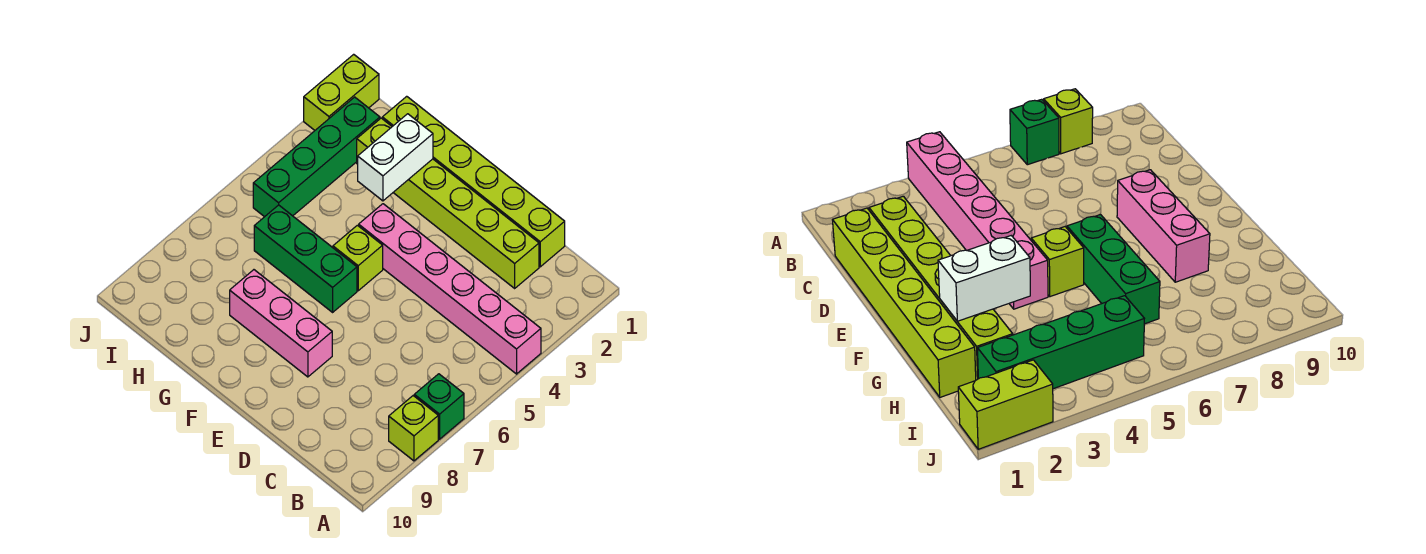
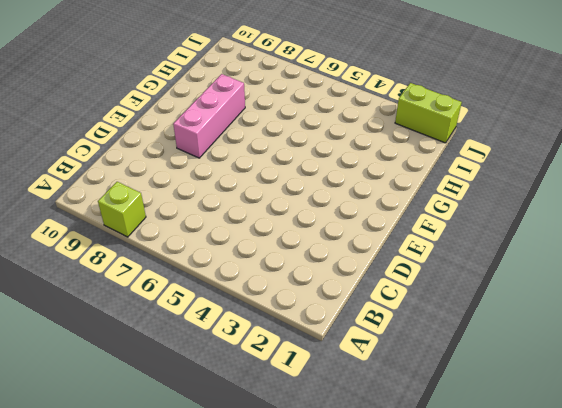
none -> pink brick A4:F4 level 1
none -> green brick A7 level 1

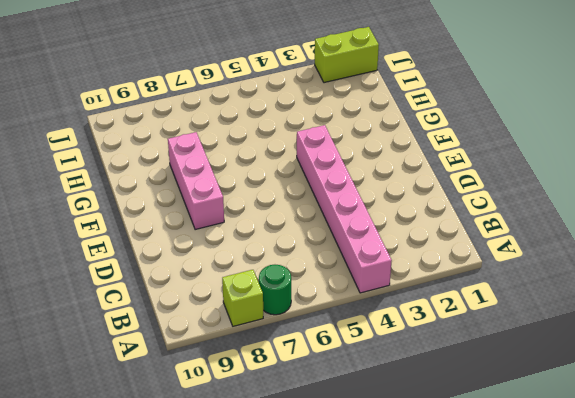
green round brick A7 level 1 -> green brick A7 level 1
none -> lime brick C1:H1 level 1
none -> lime brick C2:H2 level 1

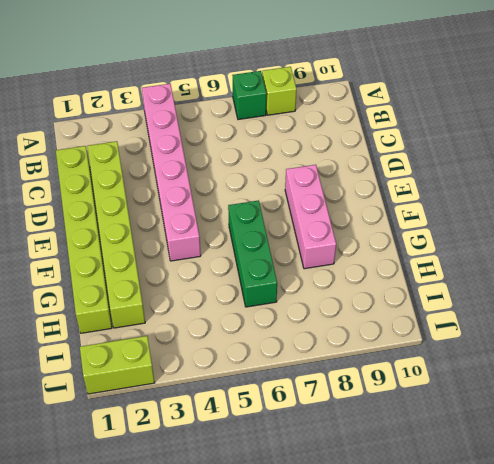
none -> lime brick F5 level 1
none -> green brick I2:I5 level 1

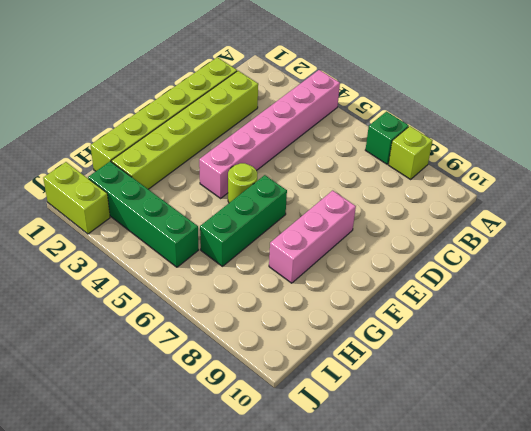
lime round brick F5 level 1 -> lime brick F5 level 1
none -> white brick G2:G3 level 2

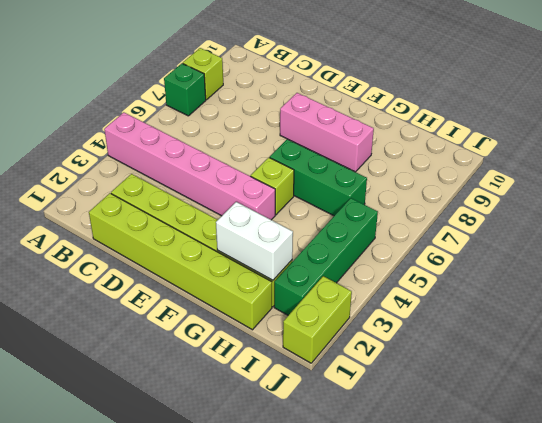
white brick G2:H2 level 2 -> white brick G2:G3 level 2

